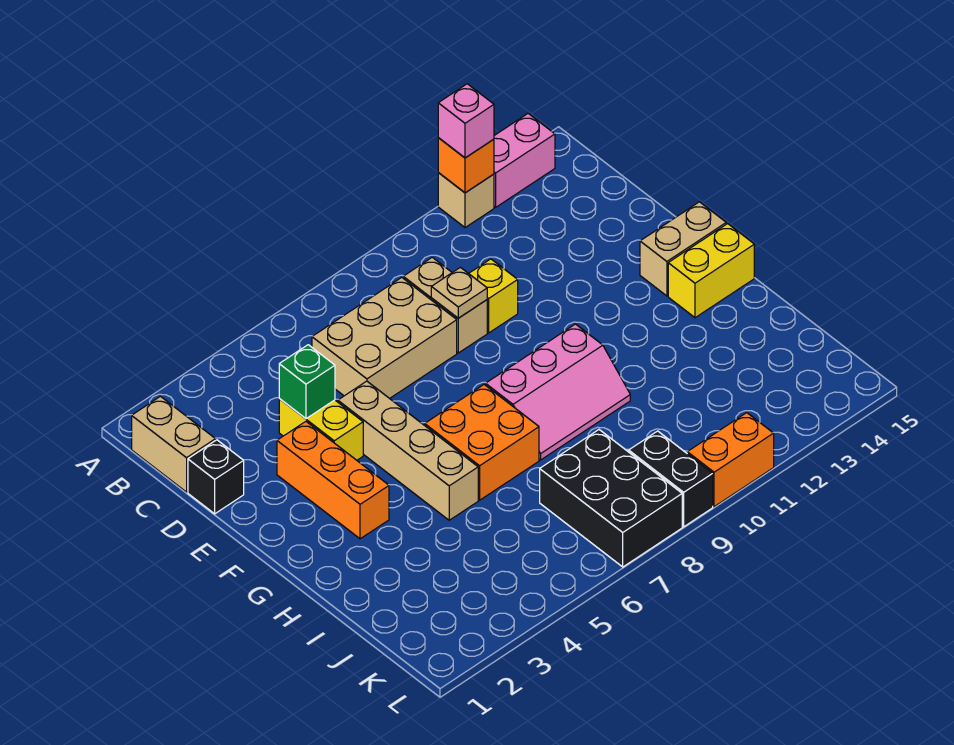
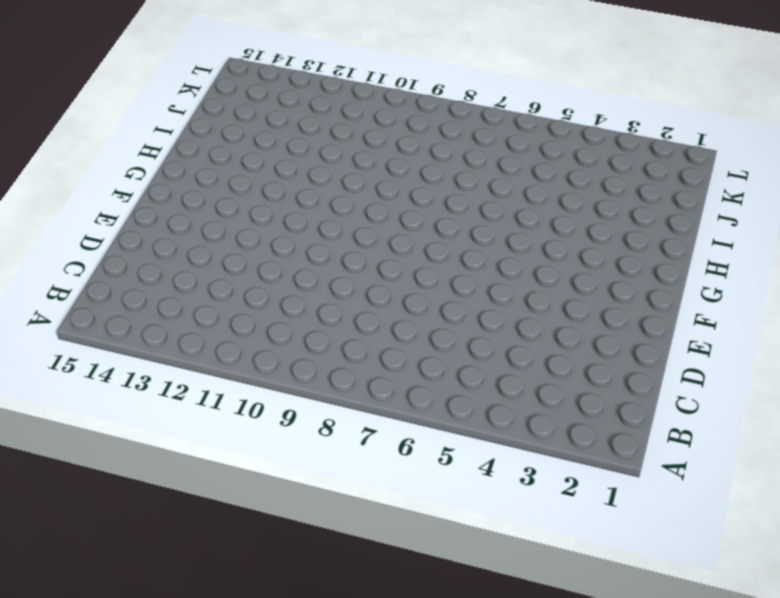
none -> tan brick A12 level 1
none -> pink brick A13:A14 level 1
none -> tan brick B1:C1 level 1

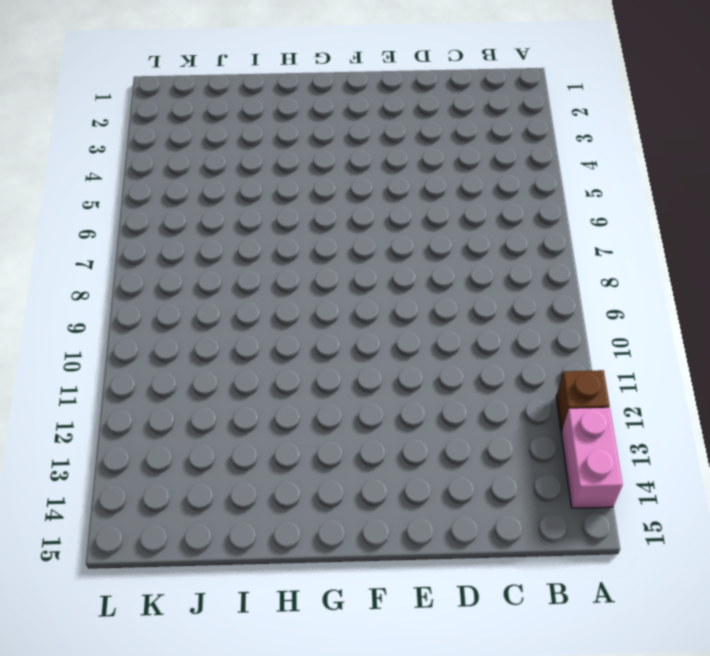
brown brick A12 level 1 -> tan brick A12 level 1
none -> tan brick B1:C1 level 1
none -> tan brick C6:D8 level 1
none -> tan brick C9:D9 level 1

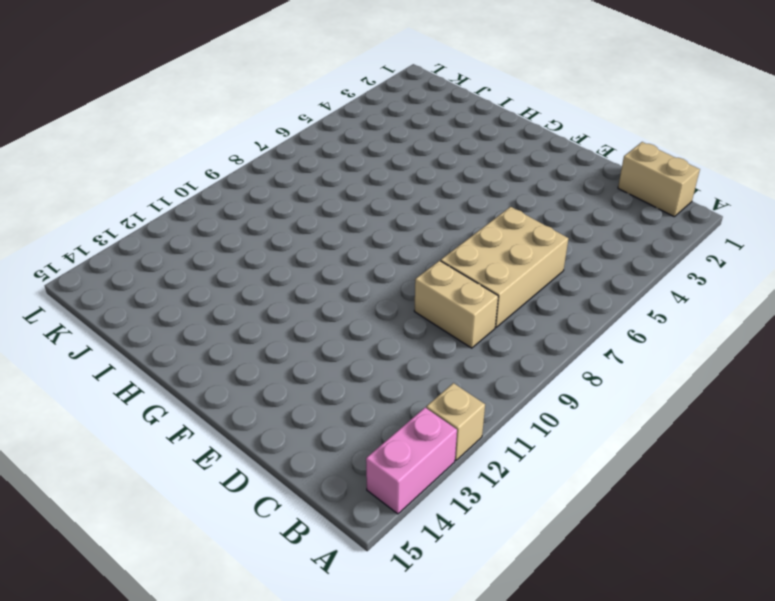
none -> black brick D1 level 1
none -> yellow brick D4:E4 level 1
none -> yellow brick D10 level 1

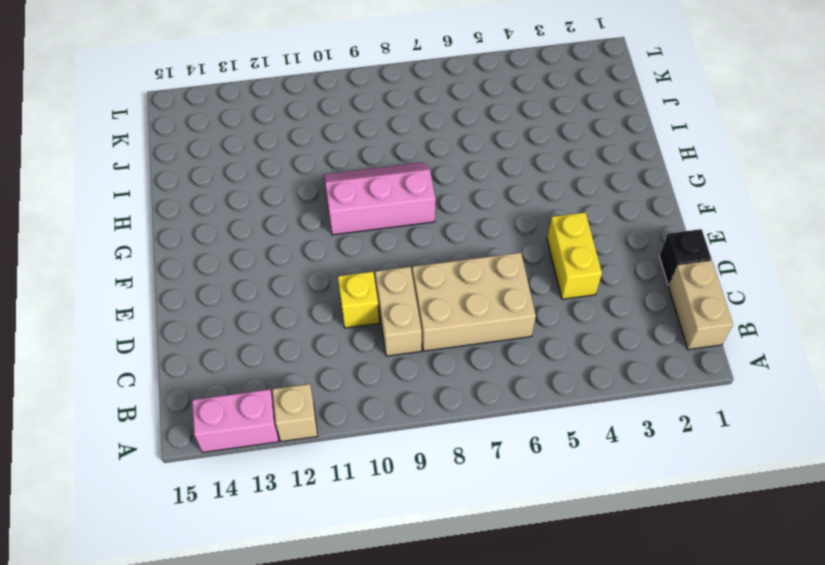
none -> orange brick E3:G3 level 1
none -> tan brick E5:H5 level 1
none -> tan brick F14:F15 level 1

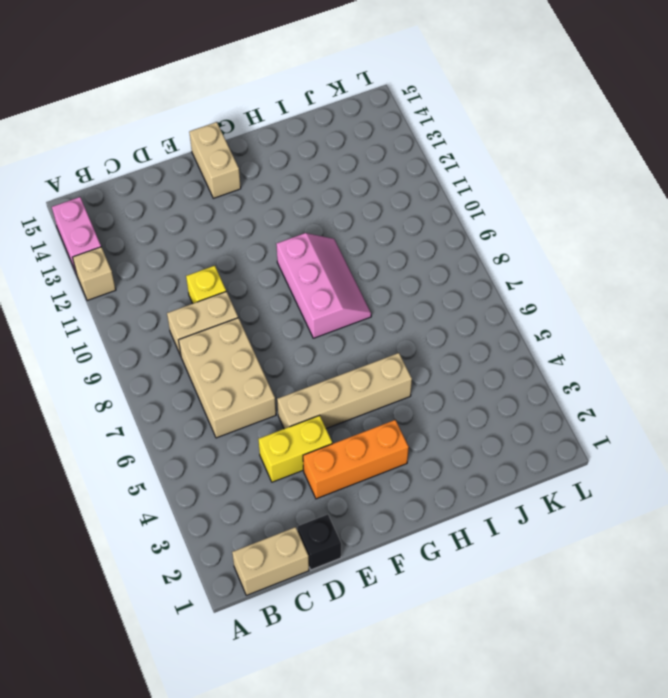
none -> orange brick G6:H7 level 1
none -> yellow brick G14:G15 level 1
none -> black brick J7:L8 level 1

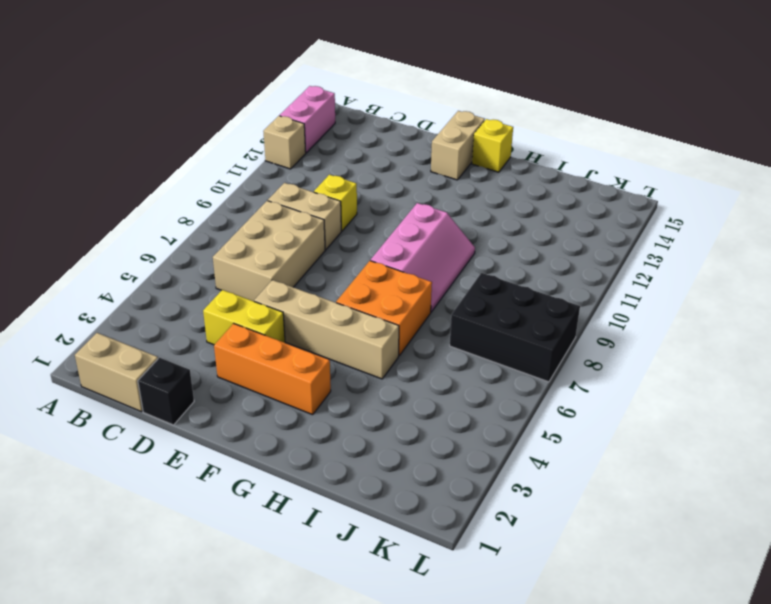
yellow brick G15 level 1 -> yellow brick G14:G15 level 1
none -> black brick K9:L9 level 1
none -> orange brick L10:L11 level 1
none -> orange brick A12 level 2

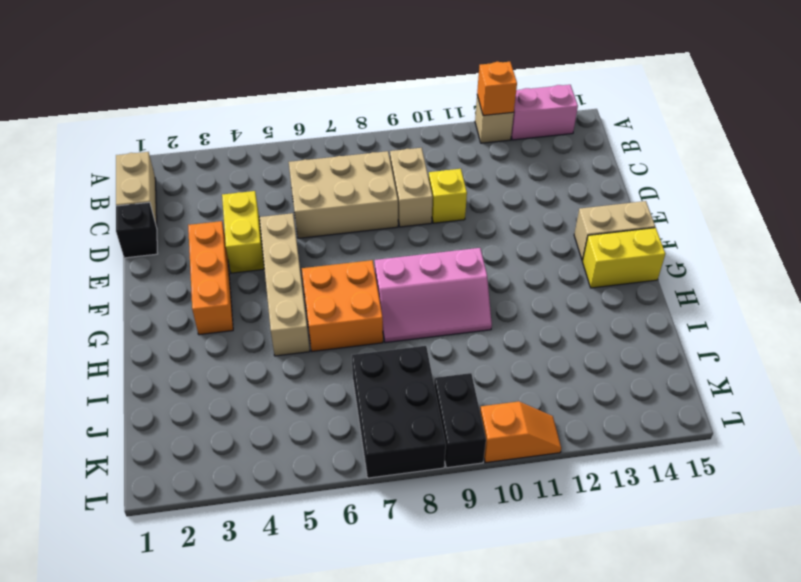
orange slope L10:L11 level 1 top 10 -> orange brick L10:L11 level 1
none -> green brick D4 level 2
none -> tan plate D9 level 2
none -> pink brick A12 level 3

